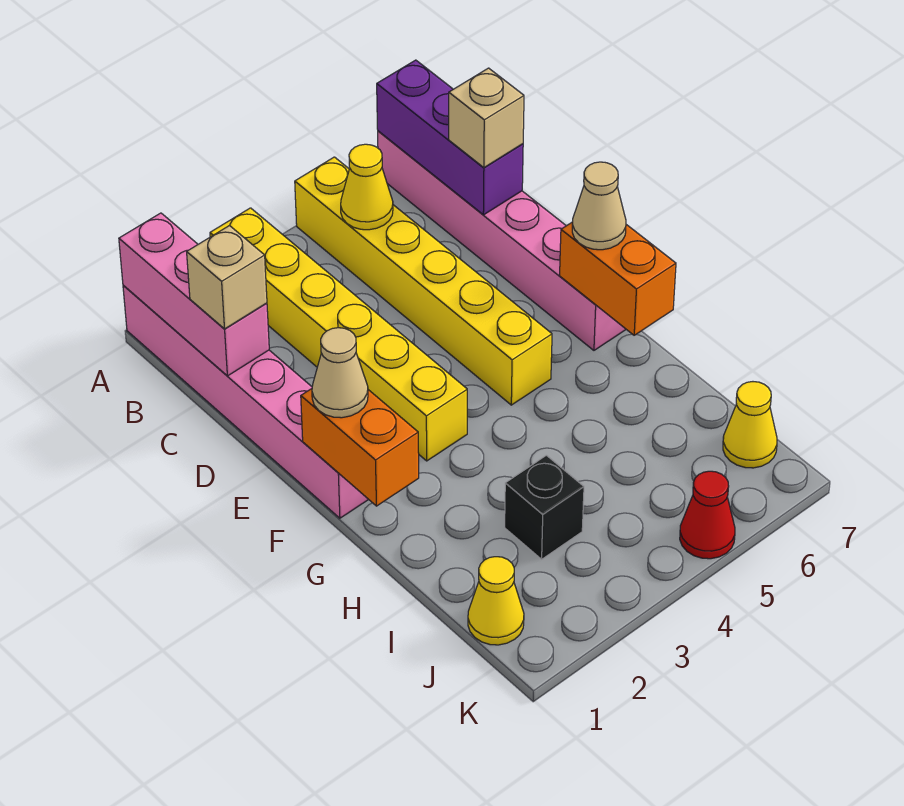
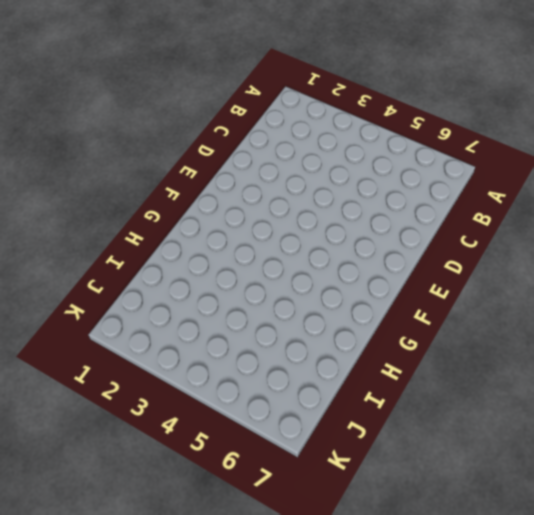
none -> pink brick A1:F1 level 1
none -> yellow brick A3:F3 level 1
none -> yellow brick A5:F5 level 1

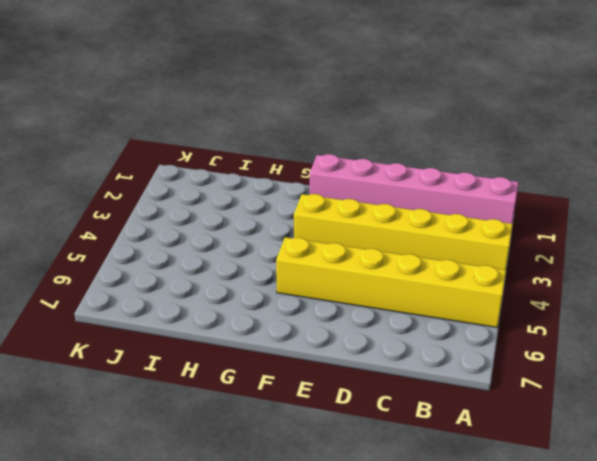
none -> pink brick A7:F7 level 1
none -> black brick I3 level 1
none -> yellow cone J1 level 1

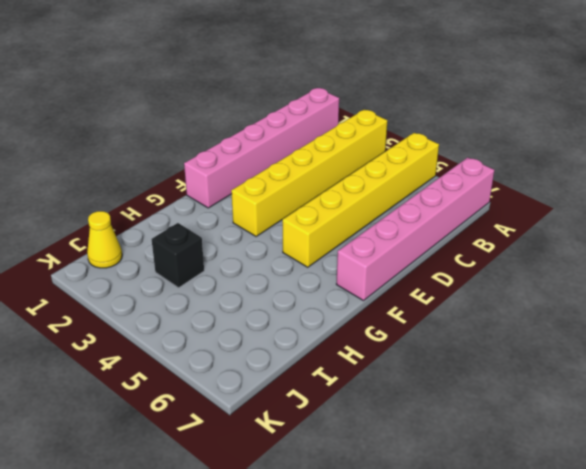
none -> yellow cone J7 level 1
none -> red cone K5 level 1
none -> pink brick A1:C1 level 2

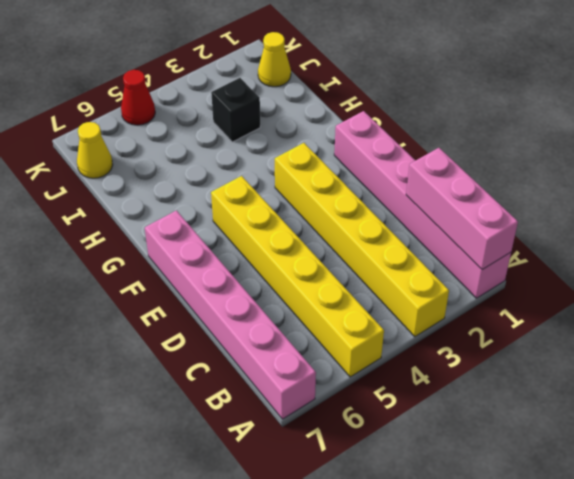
none -> purple brick A7:C7 level 2
none -> yellow cone B5 level 2
none -> orange brick F1:G1 level 2

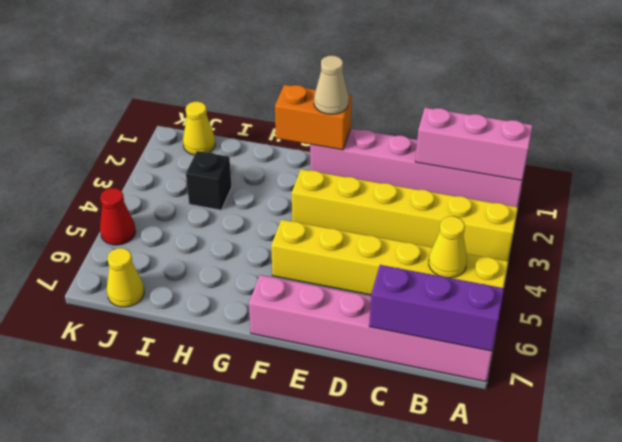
none -> orange brick F7:G7 level 2
none -> tan brick C1 level 3
none -> tan brick C7 level 3

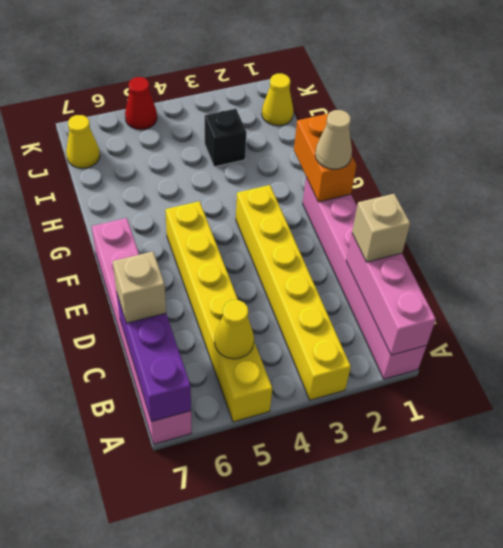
none -> orange brick F7:G7 level 2
none -> tan cone F7 level 3

